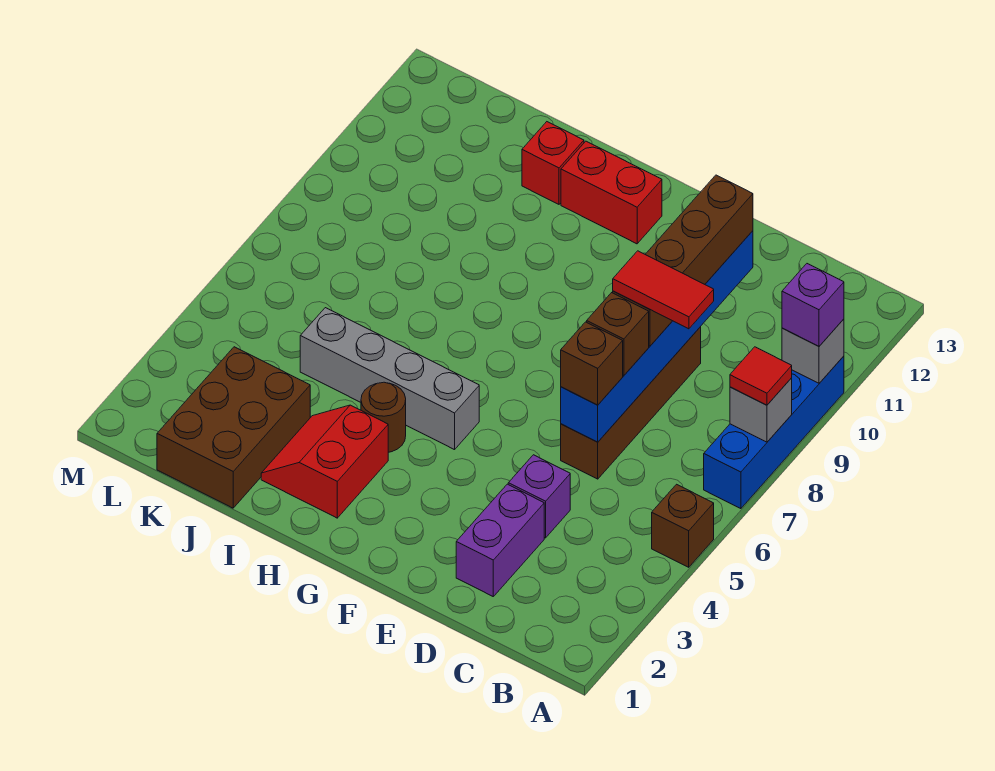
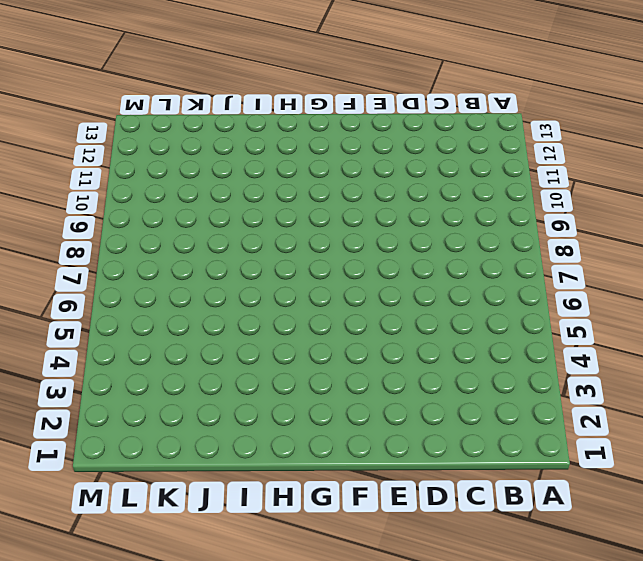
none -> brown brick A5 level 1
none -> blue brick A7:A10 level 1
none -> purple brick D2:D3 level 1

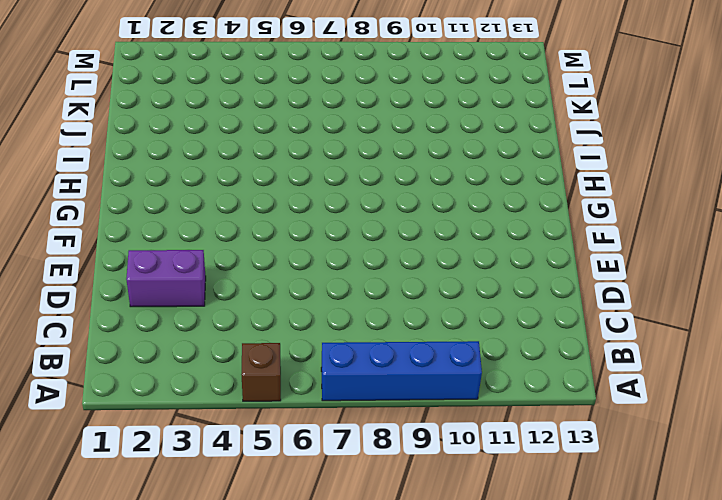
none -> purple brick D4 level 1
none -> brown brick D6:D9 level 1
none -> grey brick G5:J5 level 1

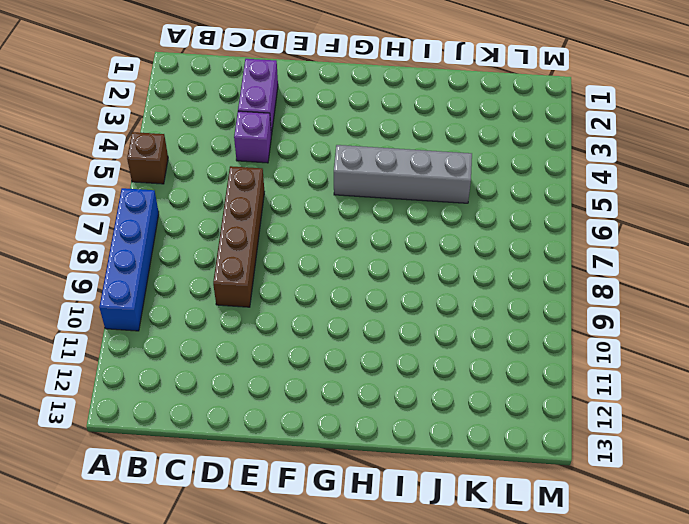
none -> red brick G12:H12 level 1
none -> red slope H2:I3 level 1 top H
none -> brown round brick H4 level 1

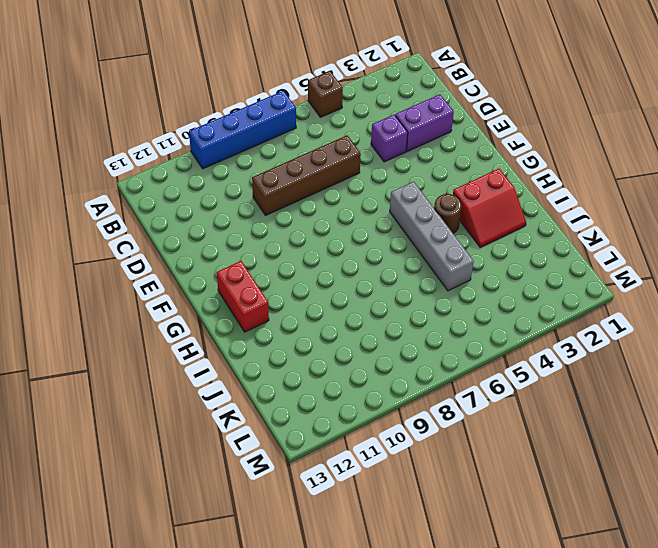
none -> red brick I12 level 1
none -> brown brick J1:K3 level 1
none -> grey brick A8 level 2

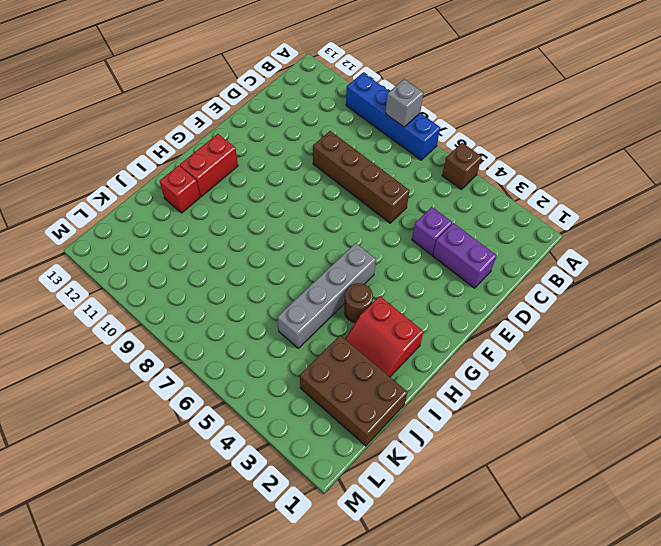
none -> grey brick A10 level 2
none -> blue brick D6:D11 level 2
none -> red tile A8 level 3

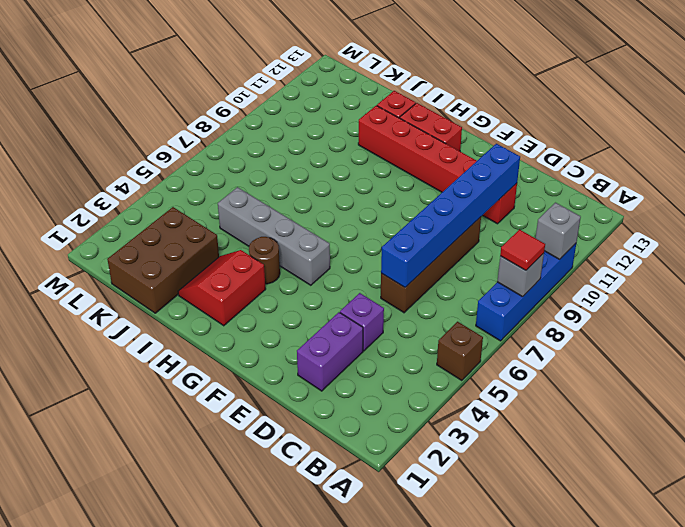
red brick D11:I11 level 1 -> none
none -> purple brick A10 level 3
none -> brown brick D6 level 3
none -> brown brick D7 level 3

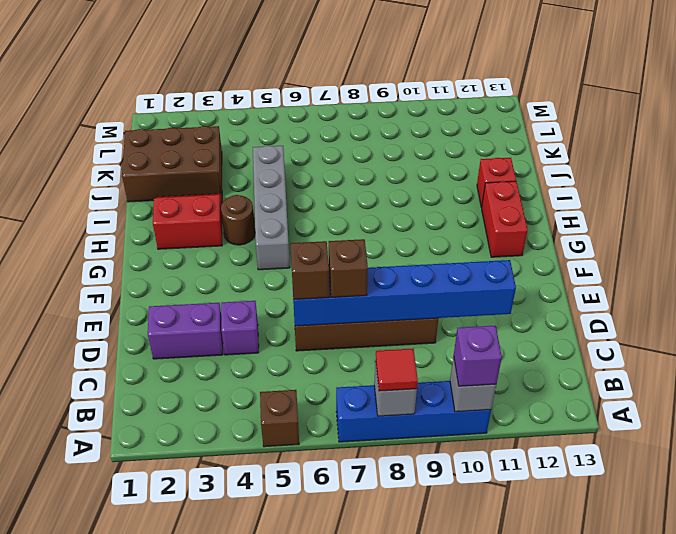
none -> brown brick D8:D11 level 3
none -> red tile C8:D8 level 4

